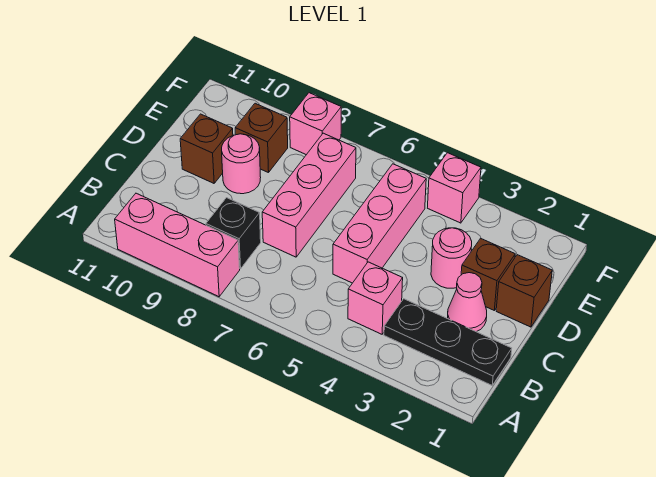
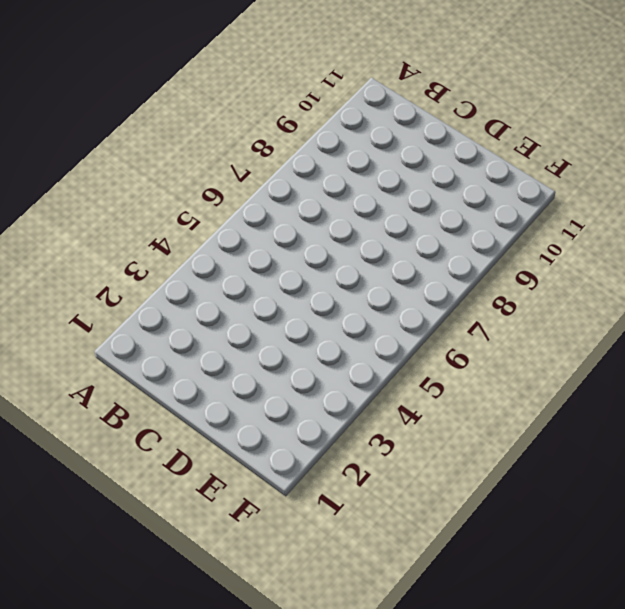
none -> pink brick A8:A10 level 1
none -> black plate B1:B3 level 1
none -> pink brick B4 level 1

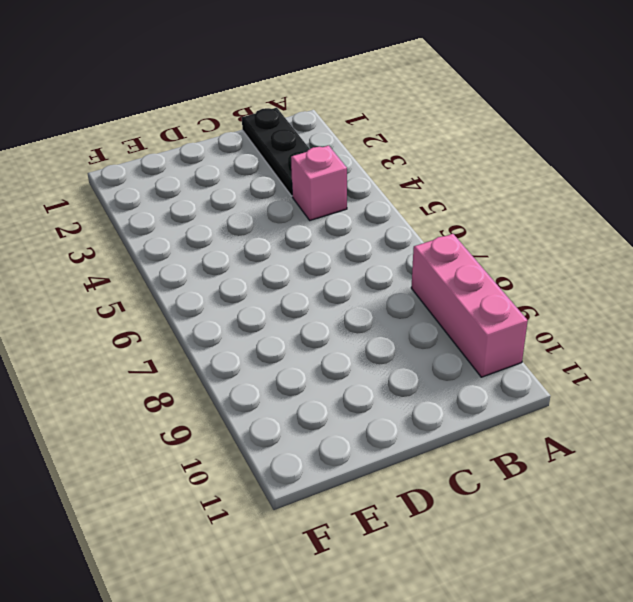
none -> black brick B8 level 1
none -> pink cone C2 level 1
none -> pink brick C5:E5 level 1

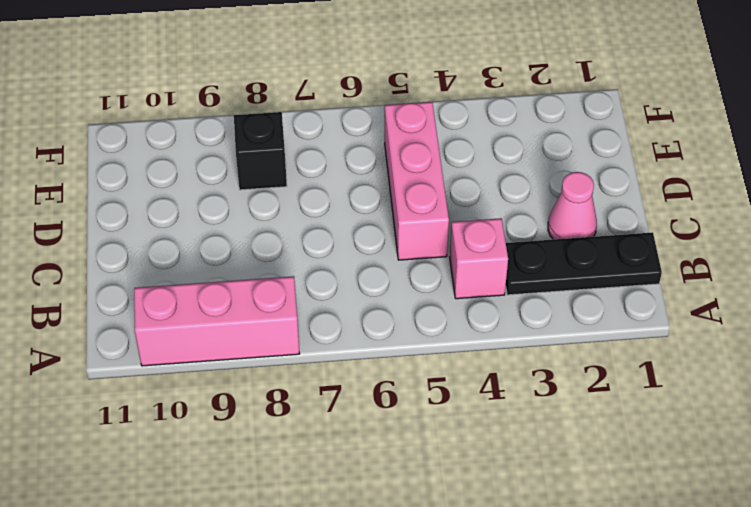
black brick E8 level 1 -> black brick B8 level 1
none -> pink brick C7:E7 level 1
none -> brown brick D1 level 1
none -> brown brick D2 level 1

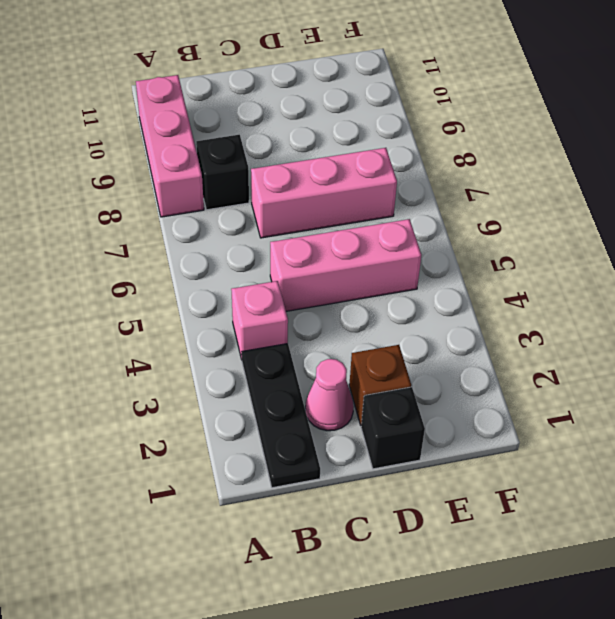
black brick D1 level 1 -> brown brick D1 level 1
none -> pink round brick D3 level 1
none -> pink round brick D9 level 1
none -> brown brick D10 level 1

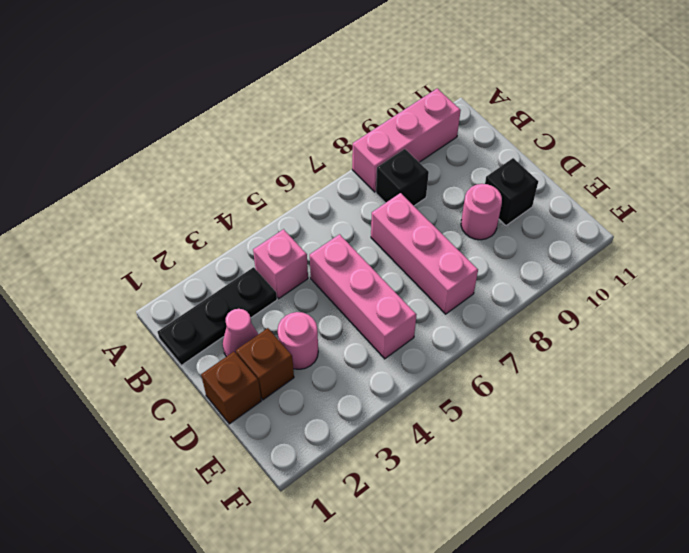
black brick D10 level 1 -> brown brick D10 level 1
none -> brown brick E9 level 1
none -> pink brick F4 level 1
none -> pink brick F8 level 1

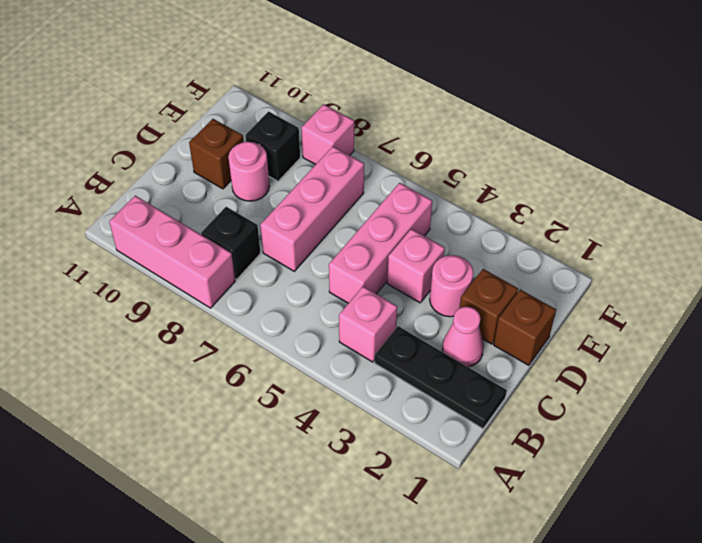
pink brick D4 level 1 -> pink brick F4 level 1
black brick E9 level 1 -> brown brick E9 level 1

